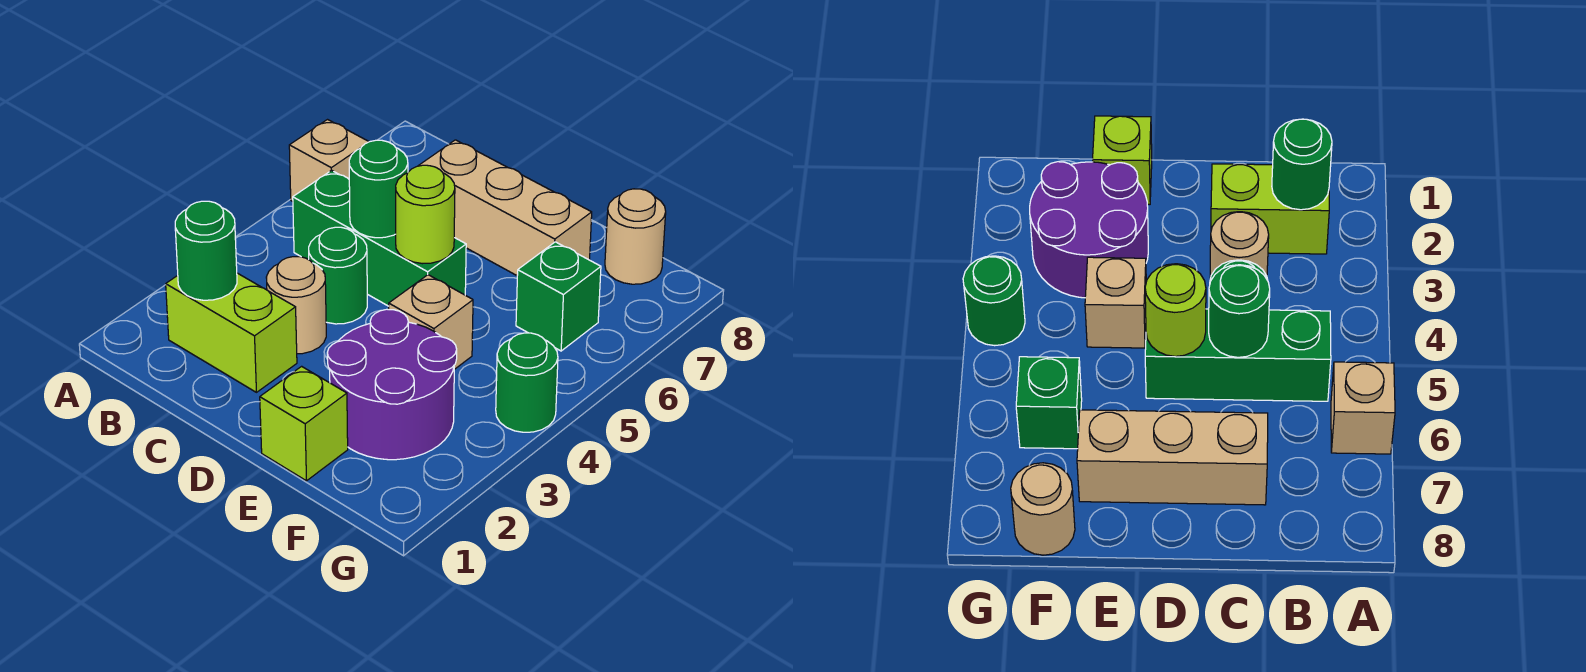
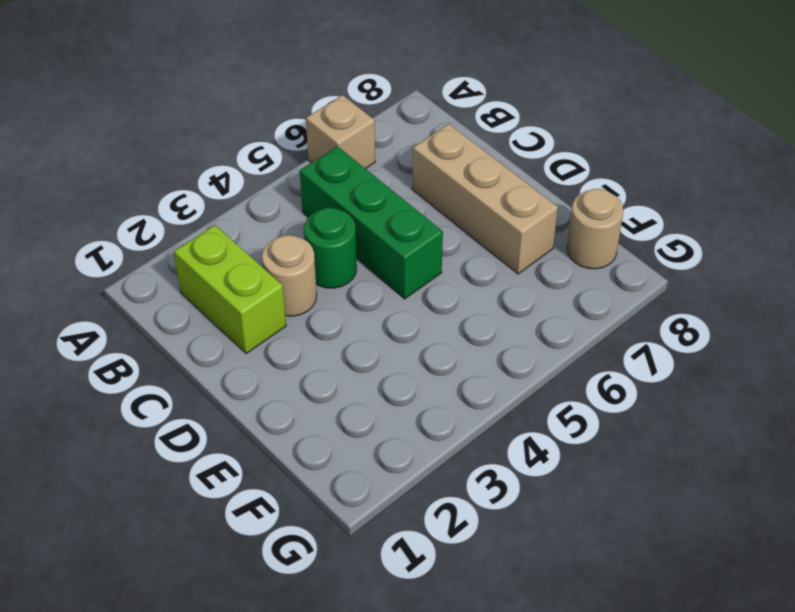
none -> lime brick E1 level 1
none -> purple round brick E2:F3 level 1
none -> tan brick E4 level 1

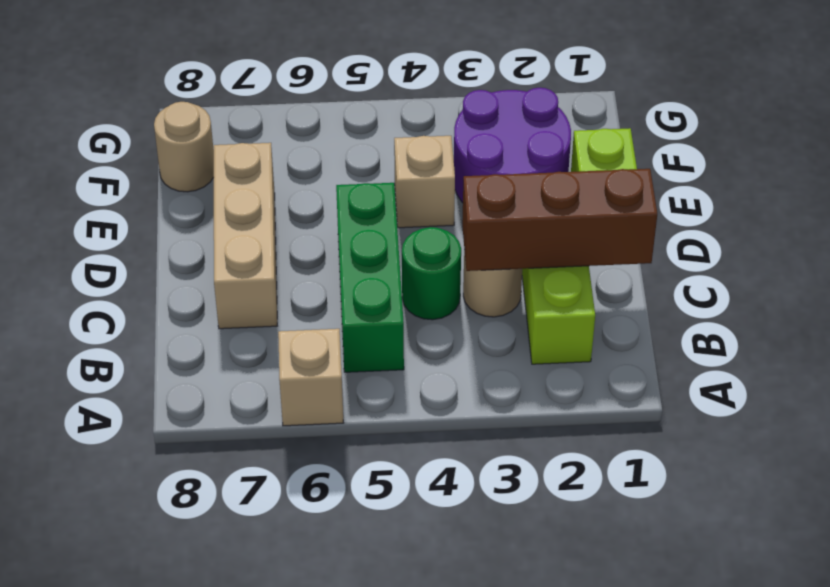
brown brick C1:C3 level 2 -> none
none -> green brick F6 level 1
none -> green round brick G4 level 1
none -> green round brick B2 level 2

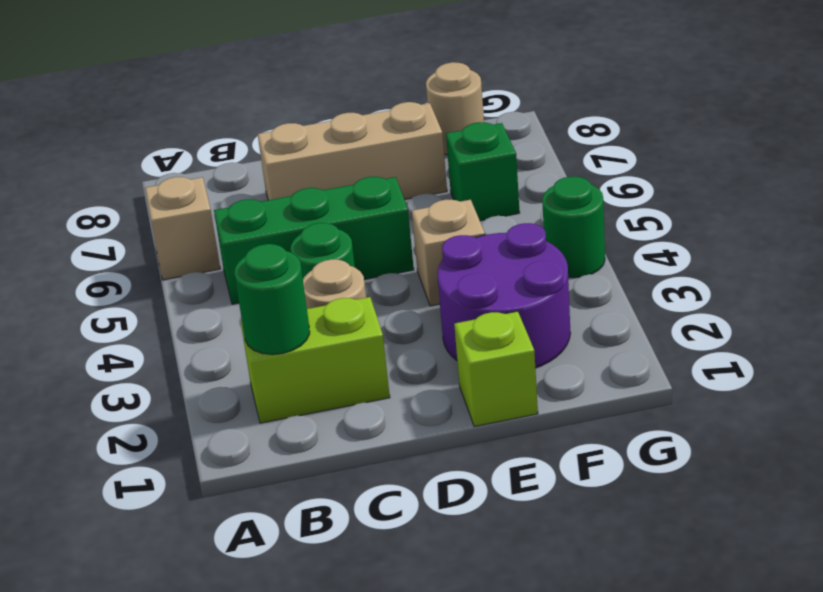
none -> green round brick C5 level 2
none -> lime round brick D5 level 2

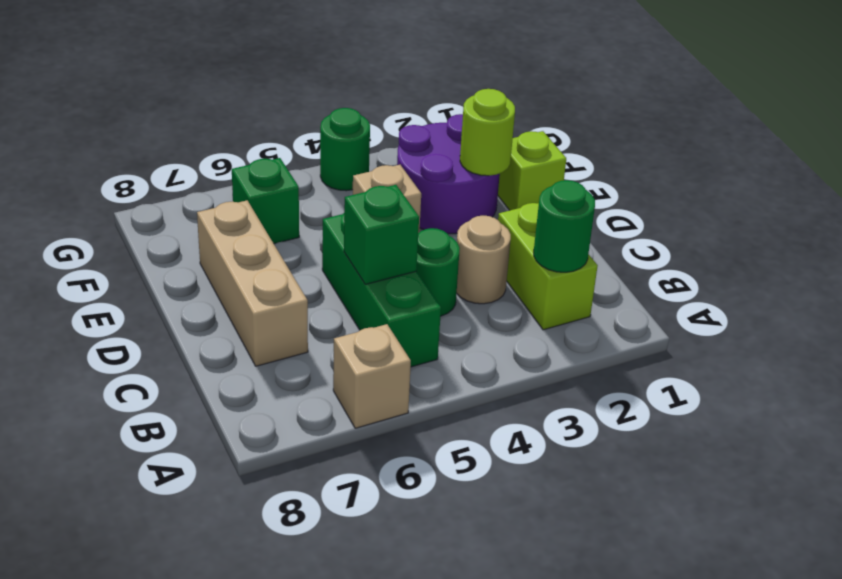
green brick C5 level 2 -> green round brick C5 level 2
lime round brick E2 level 2 -> lime round brick D5 level 2
none -> tan round brick F8 level 1

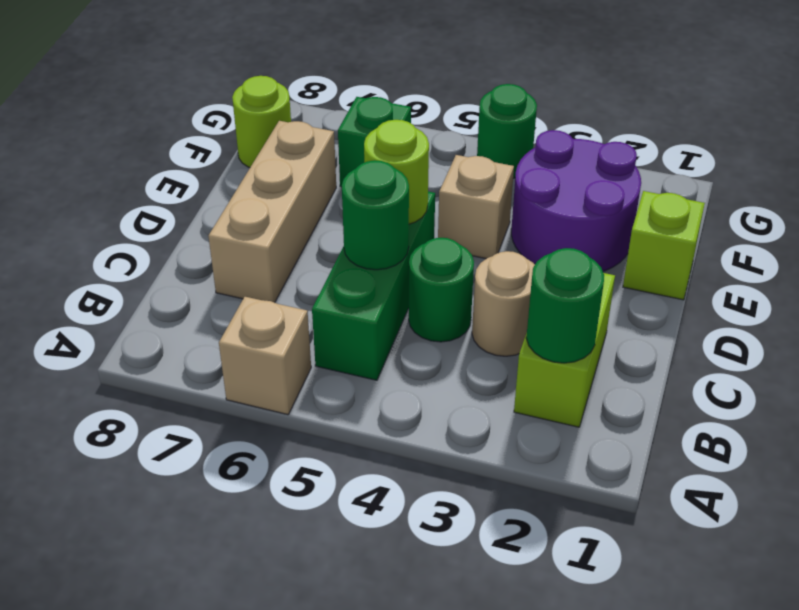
lime round brick F8 level 1 -> tan round brick F8 level 1

